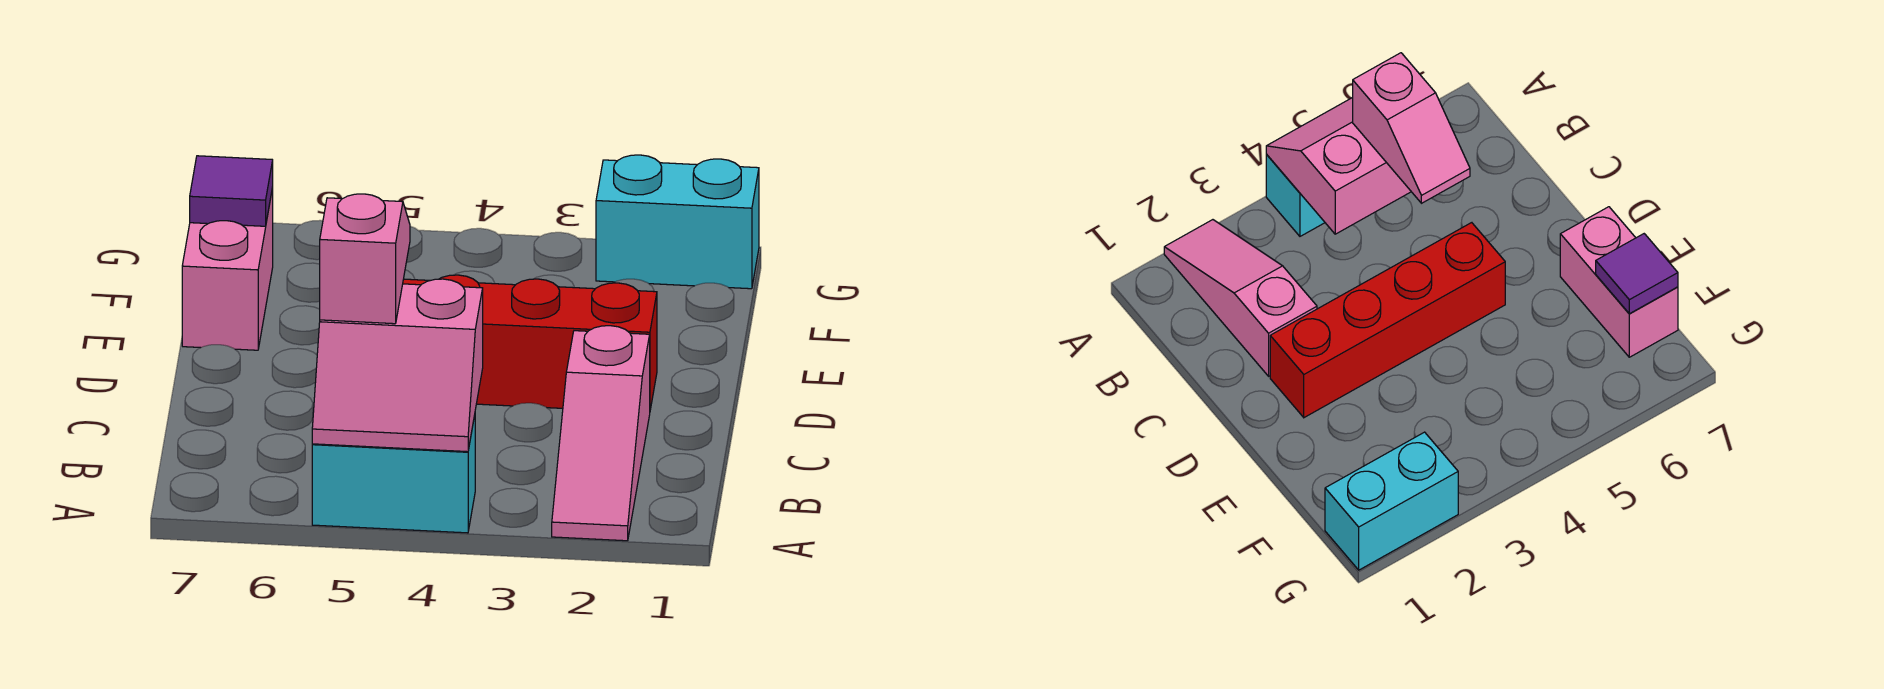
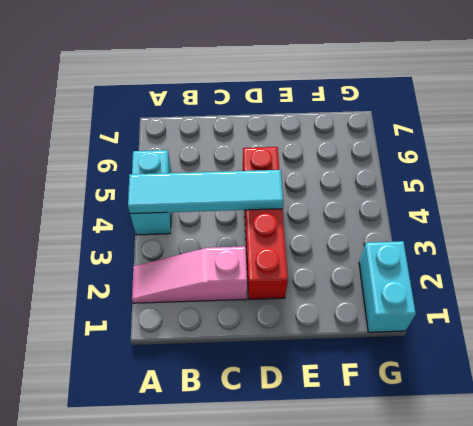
cyan tile A4:D4 level 2 -> pink slope A4:B5 level 2 top B
none -> pink brick E7:F7 level 1
none -> purple tile F7 level 2

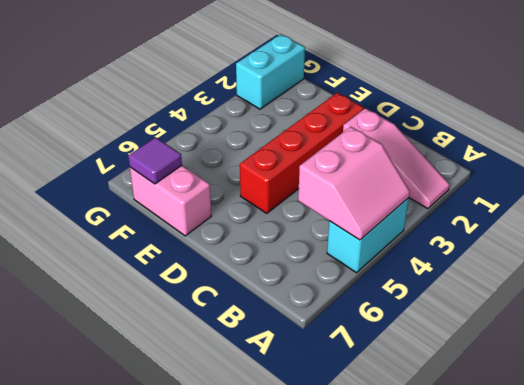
none -> pink slope B5:C5 level 3 top B

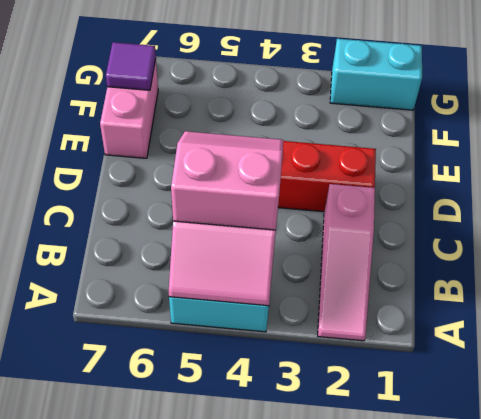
pink slope B4:C5 level 3 top B -> pink slope B5:C5 level 3 top B

